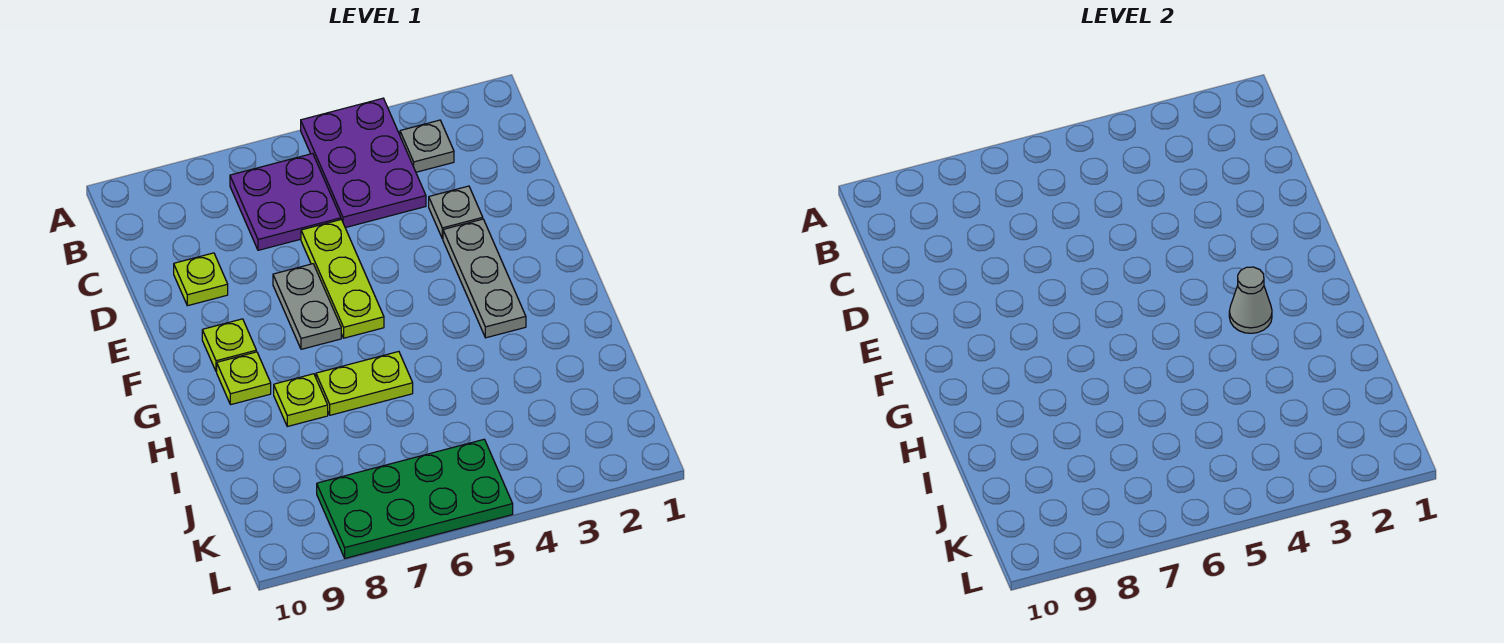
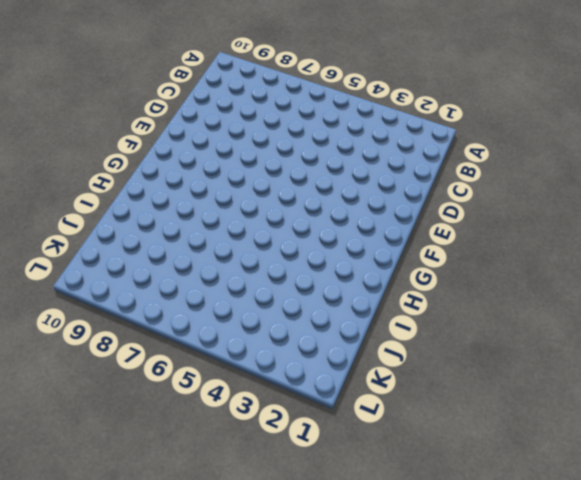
none -> purple plate A4:C5 level 1
none -> grey plate B3 level 1
none -> purple plate B6:C7 level 1

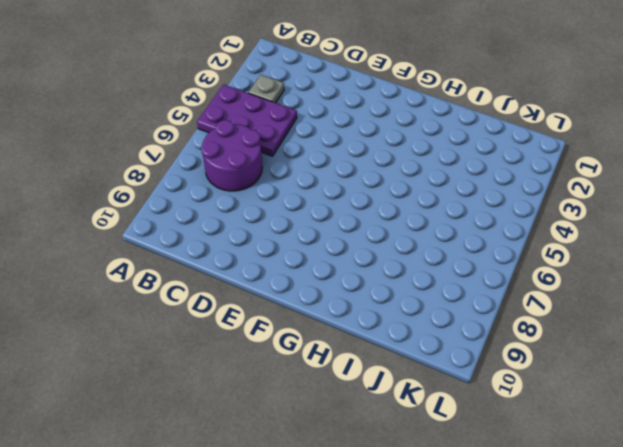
purple round brick B6:C7 level 1 -> purple plate B6:C7 level 1
none -> grey plate D3 level 1
none -> lime plate D6:F6 level 1
none -> lime plate D9 level 1

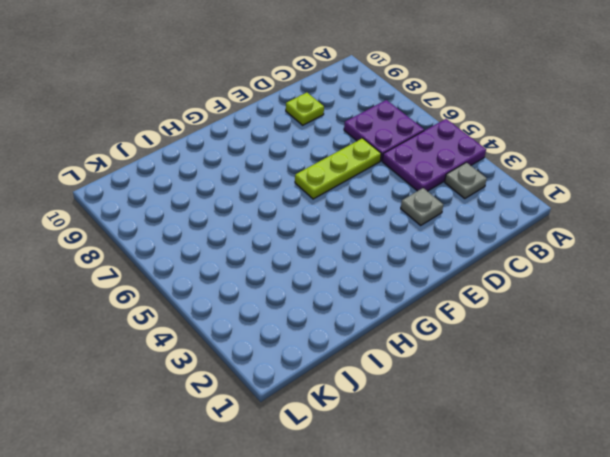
none -> grey plate E3:G3 level 1
none -> grey plate E7:F7 level 1
none -> lime plate F9 level 1

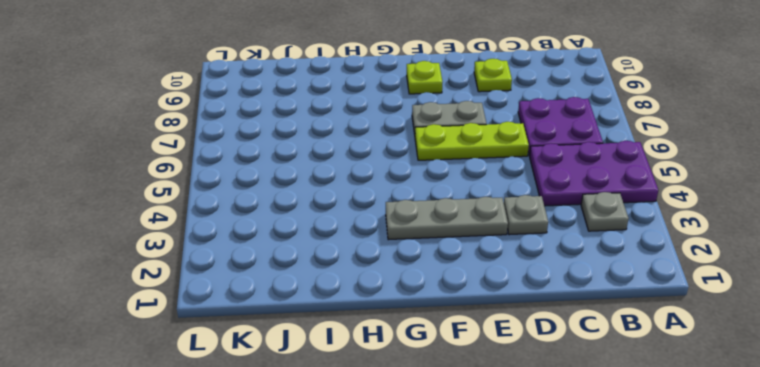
none -> lime plate G9 level 1
none -> lime plate H6:H7 level 1
none -> lime plate H8 level 1

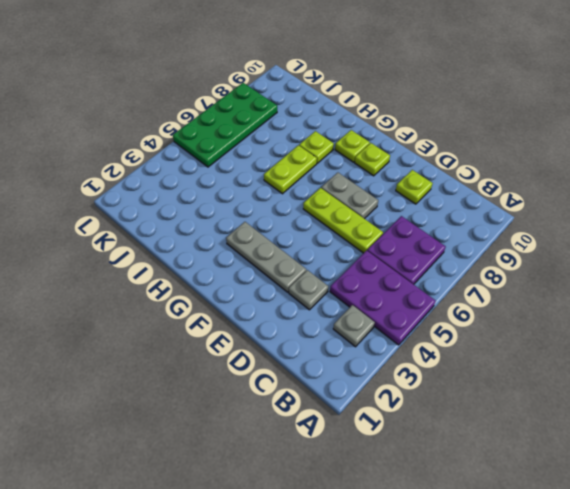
none -> grey cone G3 level 2

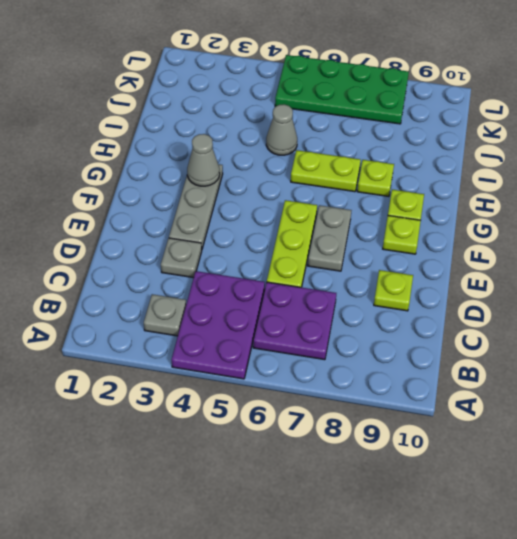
grey cone I5 level 1 -> none

